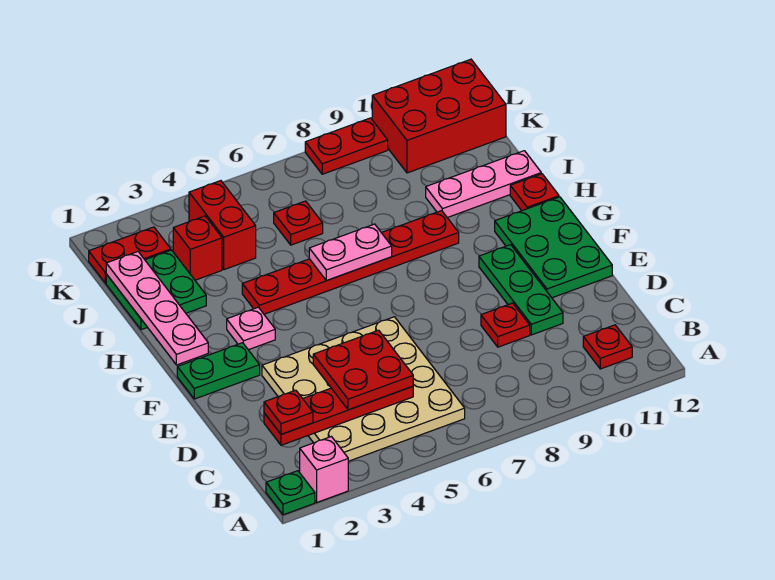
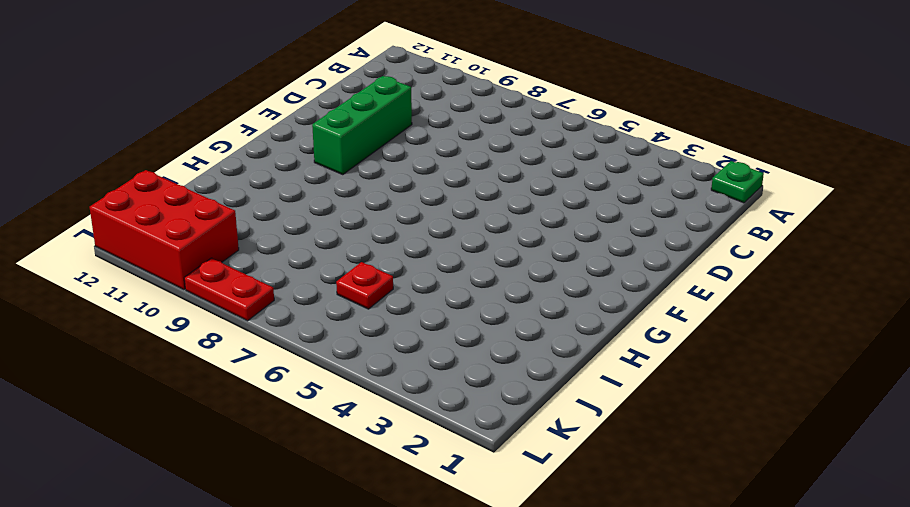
green brick D10:F10 level 1 -> green plate D10:F10 level 1
none -> pink brick A2 level 1
none -> tan plate B3:E6 level 1
none -> red plate B11 level 1

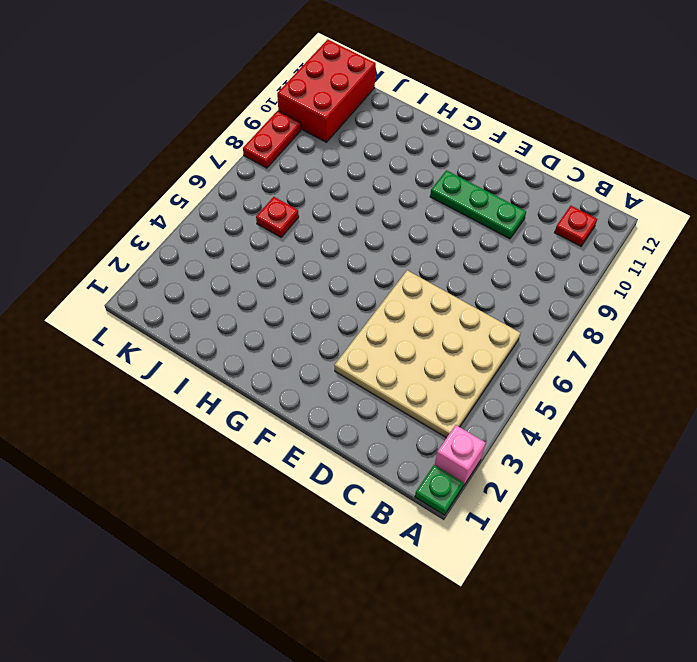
none -> red plate D9 level 1
none -> green plate E11:G12 level 1
none -> green plate F1:F2 level 1

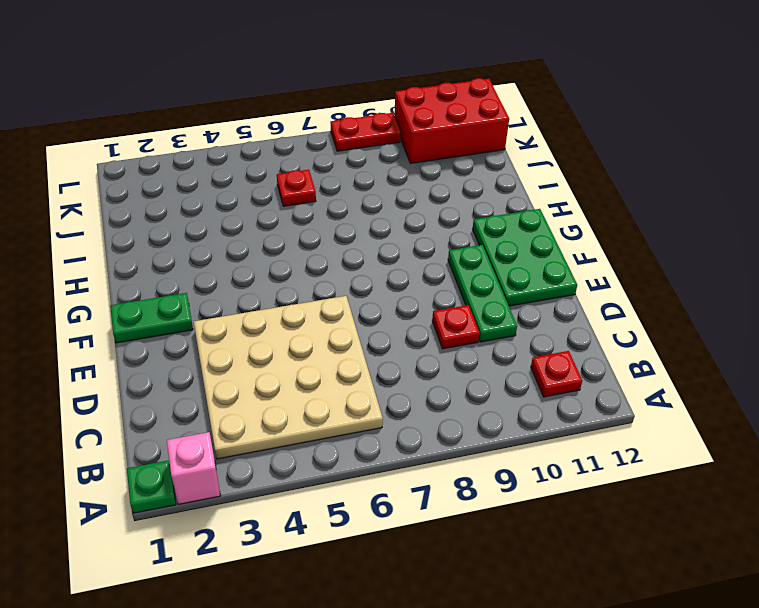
none -> pink plate G3 level 1
none -> red plate H4:H9 level 1
none -> red plate H12 level 1

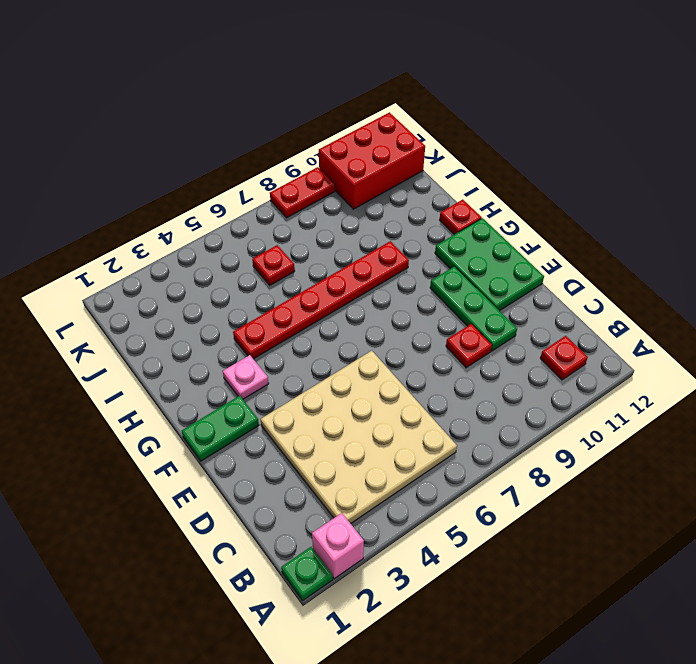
none -> green plate I1:J2 level 1
none -> pink plate I10:I12 level 1
none -> red brick J3 level 1

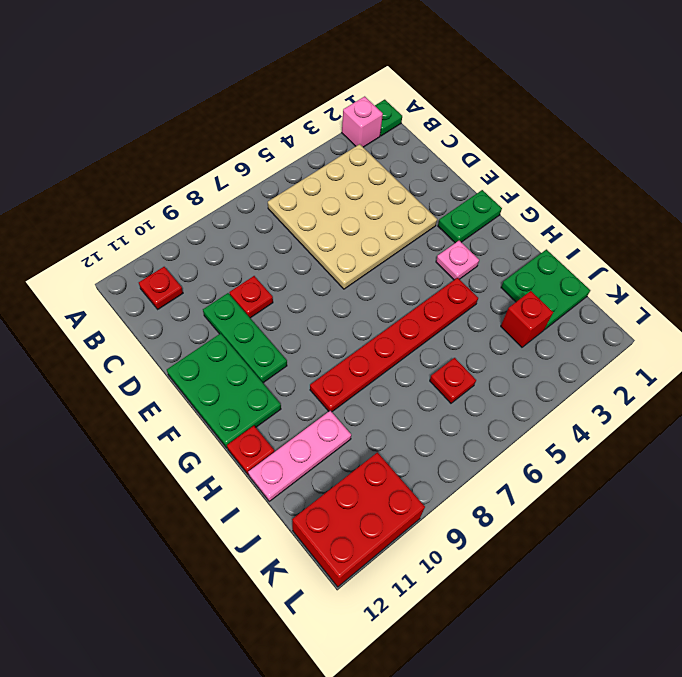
none -> red brick J4:K4 level 1
none -> red plate K1:K2 level 1
none -> red plate L8:L9 level 1

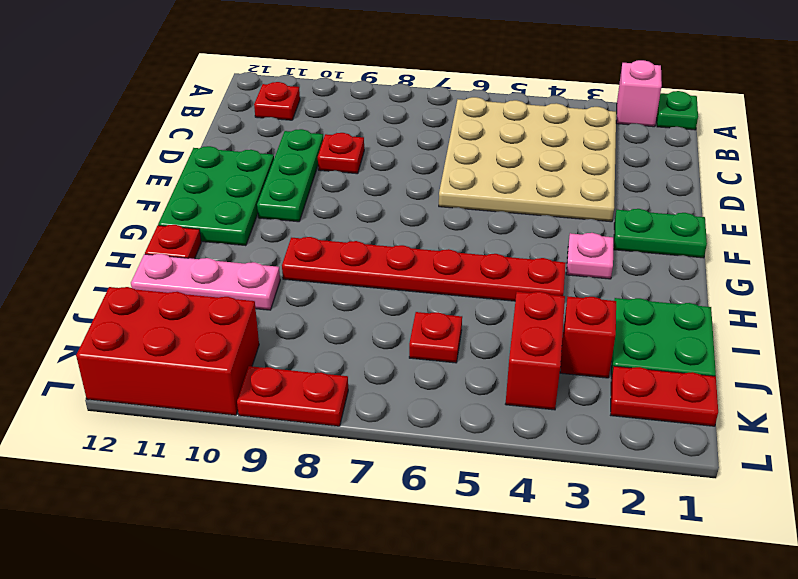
none -> red plate C2:C5 level 2
none -> pink plate G1:J1 level 2
none -> pink plate H6:H7 level 2

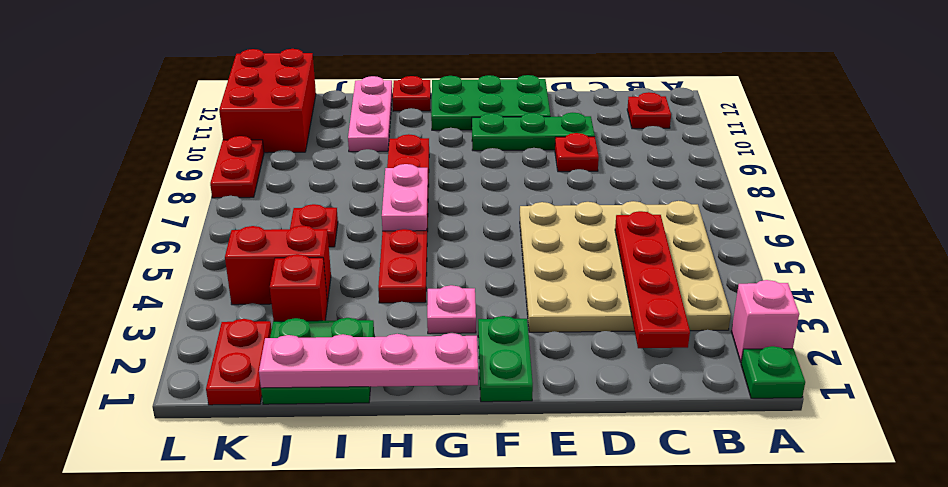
none -> red plate C2 level 3
none -> red plate C4:D5 level 3

